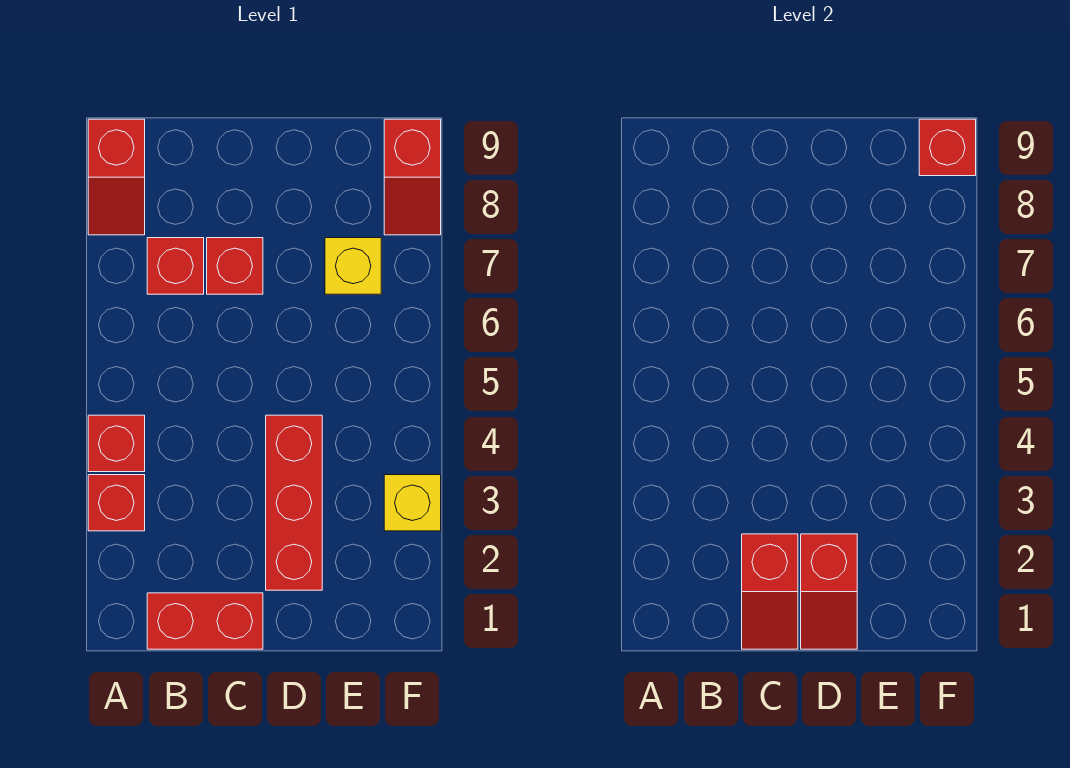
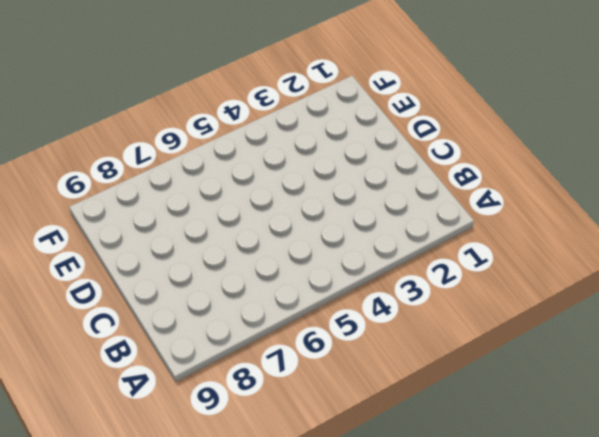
none -> red brick A3 level 1
none -> red brick A4 level 1
none -> red slope A8:A9 level 1 top 9

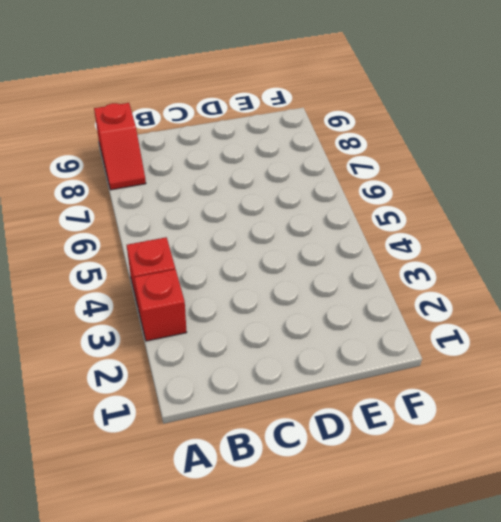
none -> red brick B1:C1 level 1
none -> red brick B7 level 1
none -> red brick C7 level 1

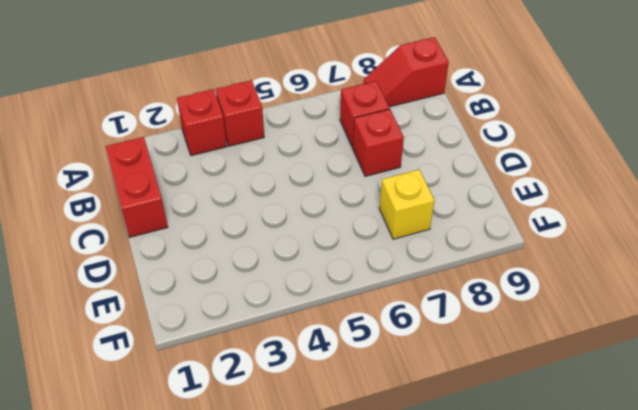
none -> red brick D2:D4 level 1
none -> yellow brick F3 level 1
none -> red slope F8:F9 level 1 top 9

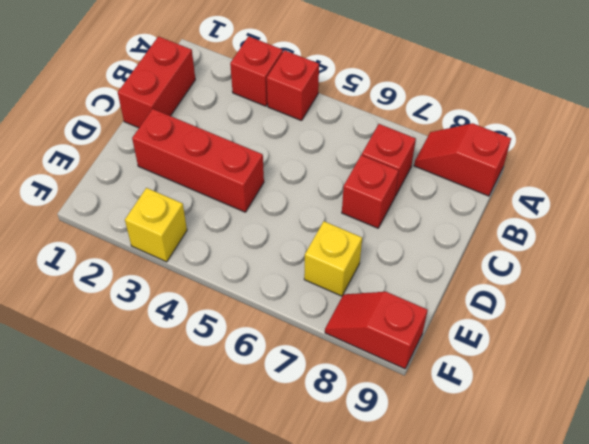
none -> red slope C1:C2 level 2 top 2
none -> red slope D1:D2 level 2 top 2
none -> red brick F9 level 2

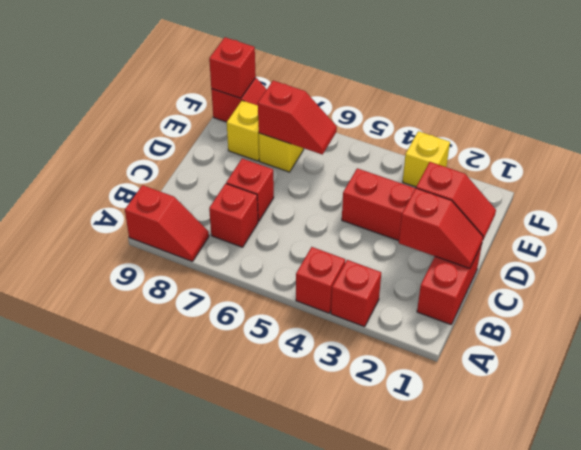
red slope E6:E7 level 2 top 7 -> none
yellow brick E8 level 1 -> none

